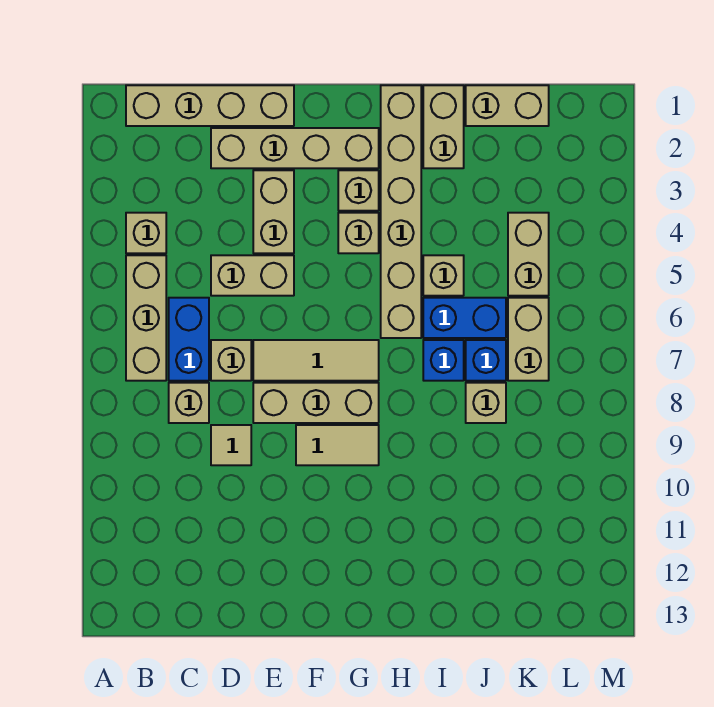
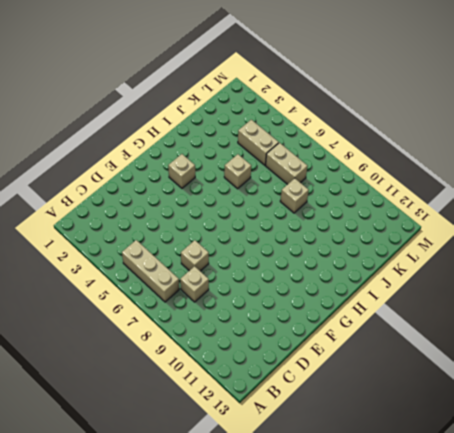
none -> tan brick B1:E1 level 1
none -> tan brick B4 level 1
none -> blue brick C6:C7 level 1

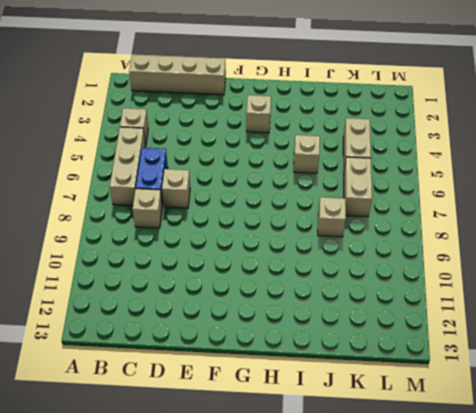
none -> tan brick D2:G2 level 1
none -> tan brick D5:E5 level 1
none -> tan tile D9 level 1

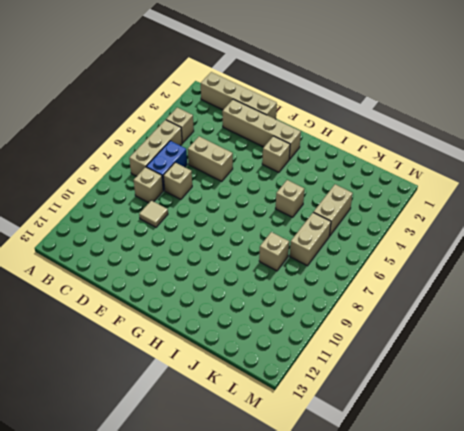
none -> tan brick E3:E4 level 1
none -> tan tile E7:G7 level 1
none -> tan brick E8:G8 level 1

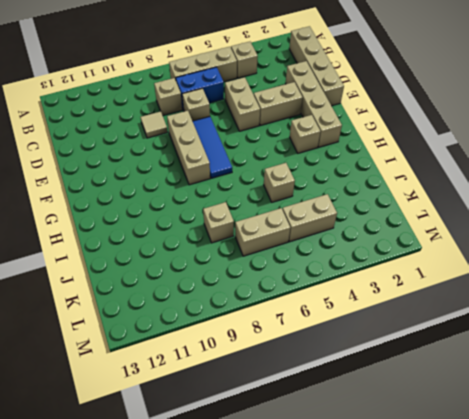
blue tile E7:G7 level 1 -> tan tile E7:G7 level 1
none -> tan tile F9:G9 level 1
none -> tan brick G4 level 1
none -> tan brick H1:H6 level 1

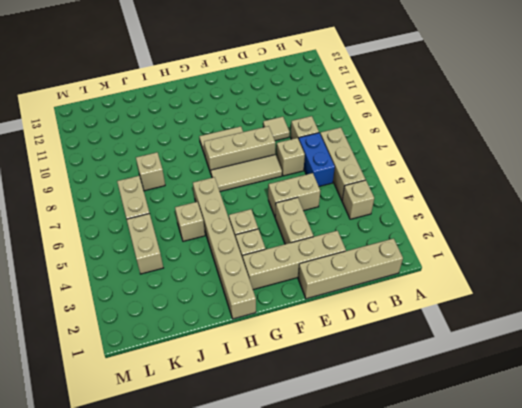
none -> tan brick I1:I2 level 1
none -> blue brick I6:J6 level 1
none -> blue brick I7 level 1

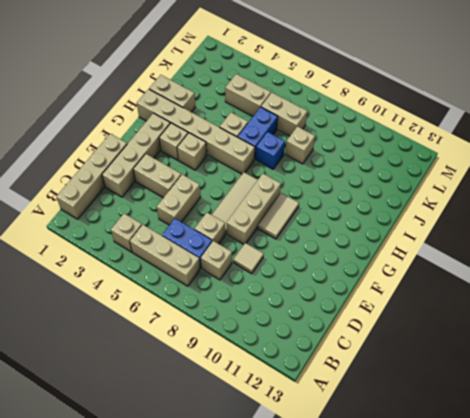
none -> tan brick J1:K1 level 1
none -> blue brick J7 level 1

